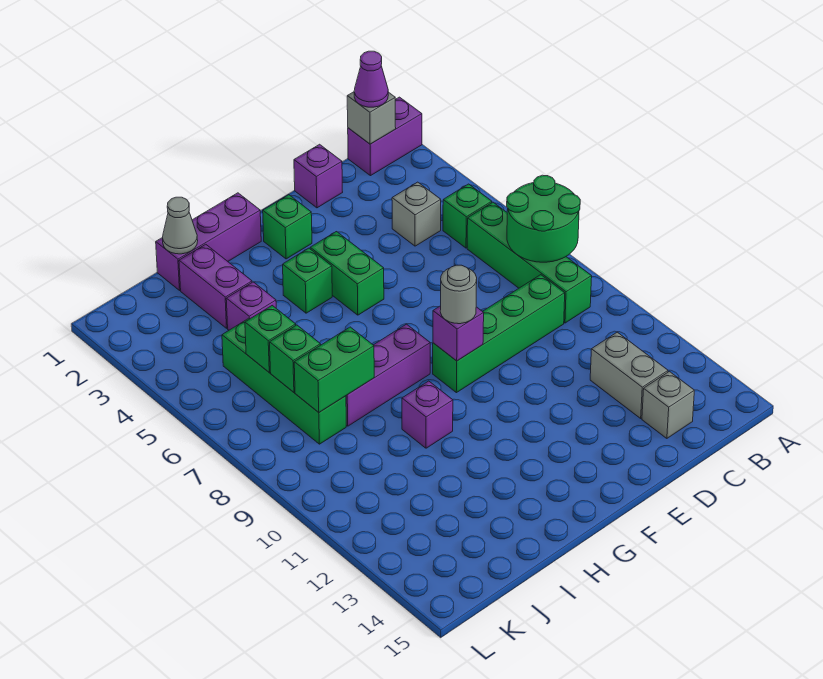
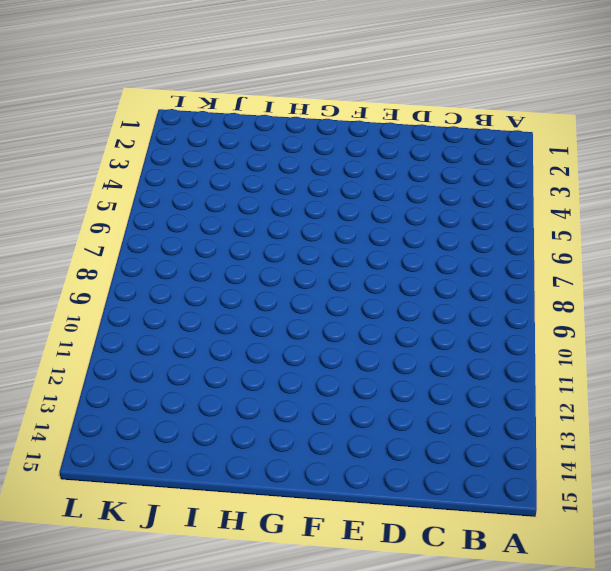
none -> purple brick A1:B1 level 1
none -> green brick B5 level 1
none -> green brick B6:B9 level 1

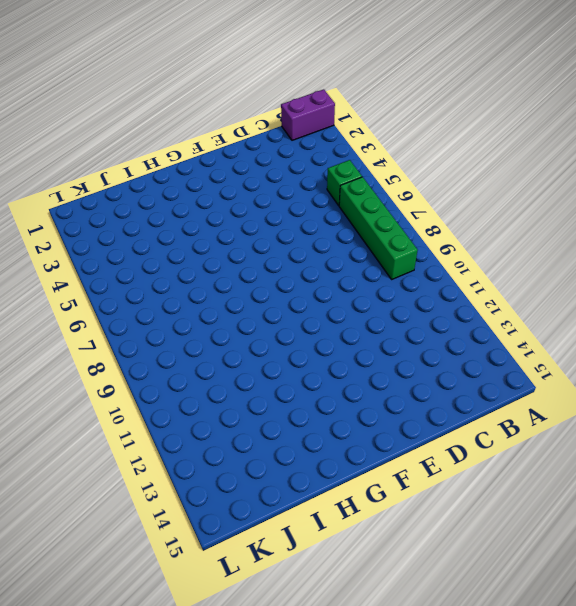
none -> grey brick C4 level 1
none -> green brick C9:F9 level 1
none -> grey brick C12:C13 level 1

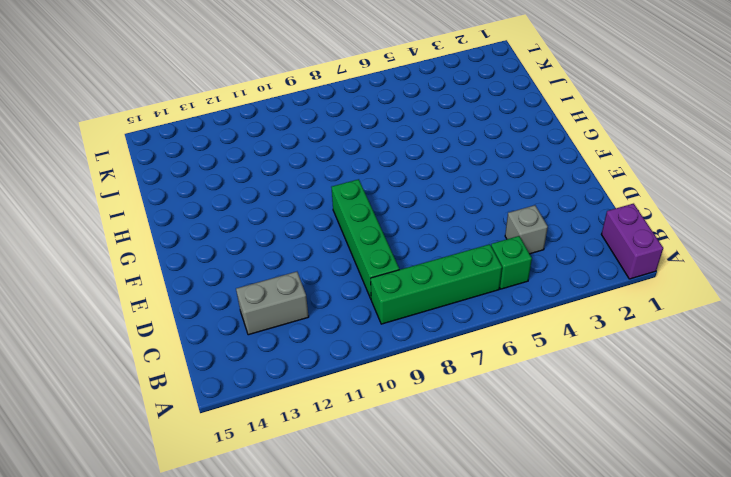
none -> grey brick C14 level 1
none -> purple brick D1 level 1
none -> green brick F2 level 1

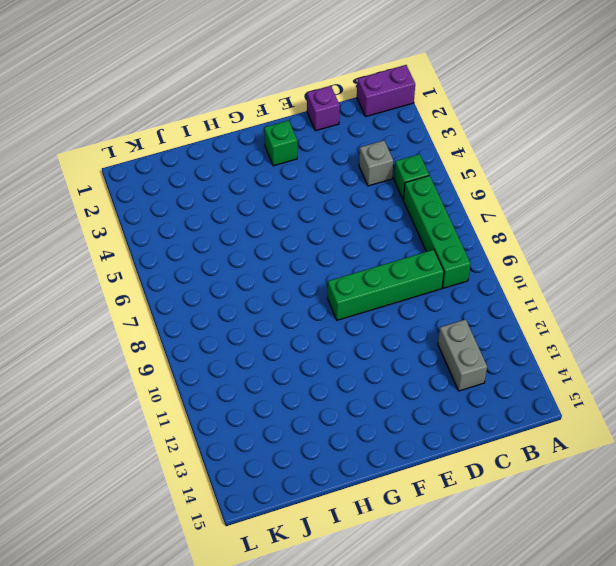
none -> grey brick C14 level 1
none -> green brick F4:F5 level 1
none -> purple brick G1:I1 level 1

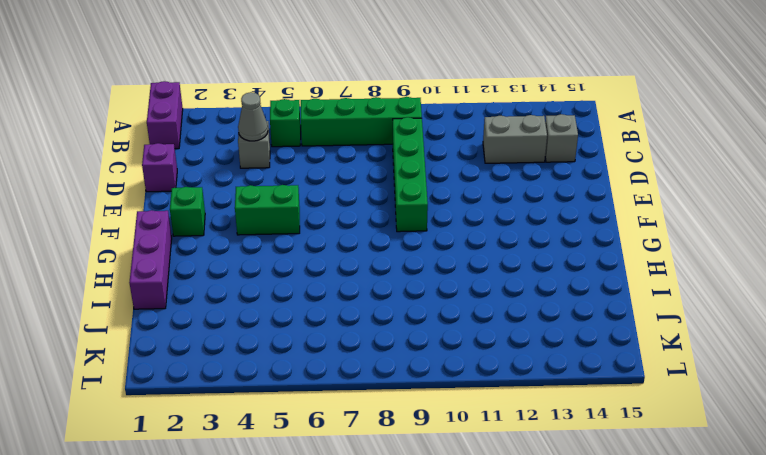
grey cone C4 level 2 -> grey cone I1 level 2
none -> green brick G4 level 1
none -> purple brick G8:I8 level 1
none -> purple brick H10 level 1

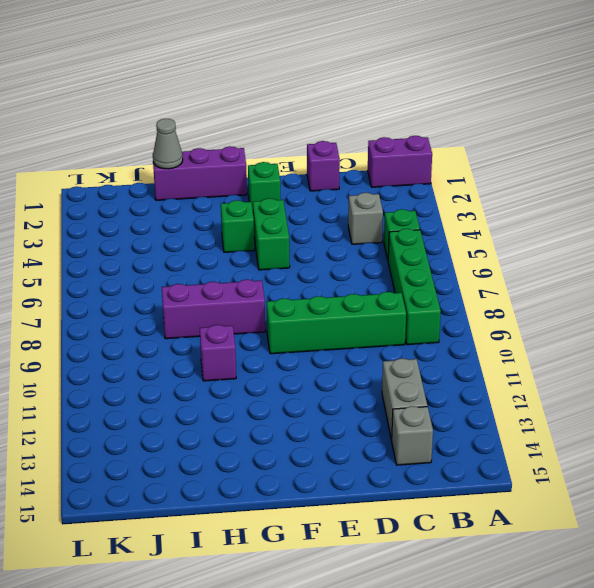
none -> purple brick I2:I3 level 1
none -> purple brick I4 level 1
none -> green brick J5:J8 level 1

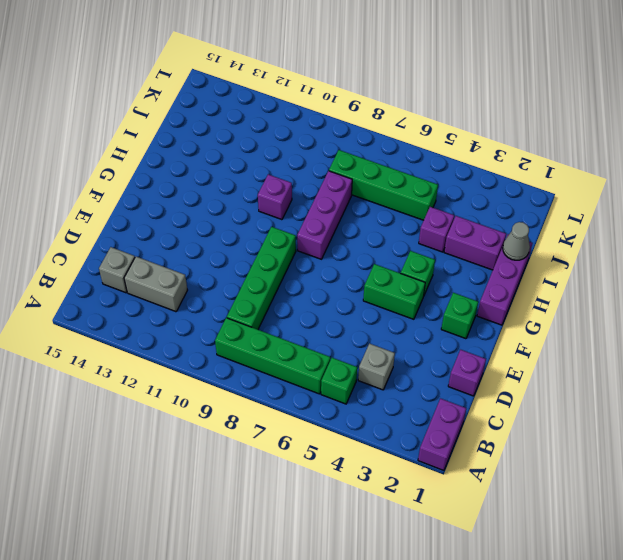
none -> green round brick A7:B8 level 2
none -> grey brick B1 level 2
none -> purple brick F9 level 2

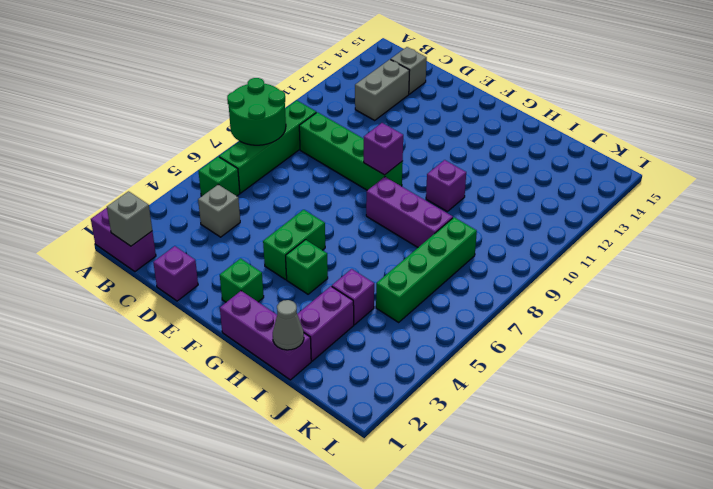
none -> green brick I8:J8 level 2
none -> green brick J6 level 2
none -> green brick J7 level 2

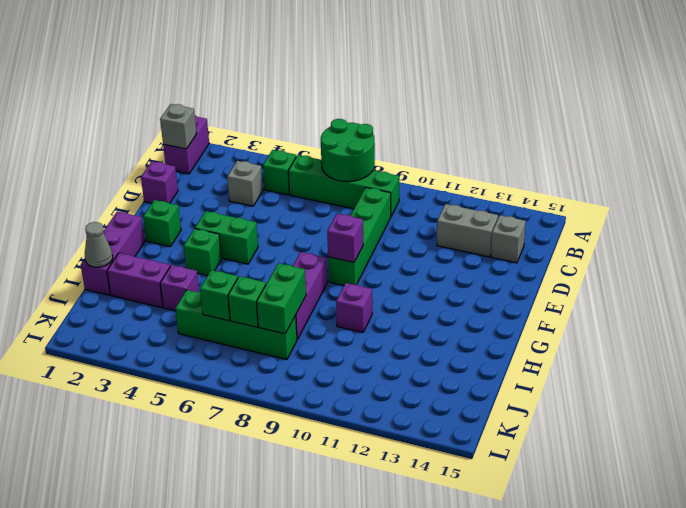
none -> purple cone B1 level 3
none -> grey round brick F9 level 3

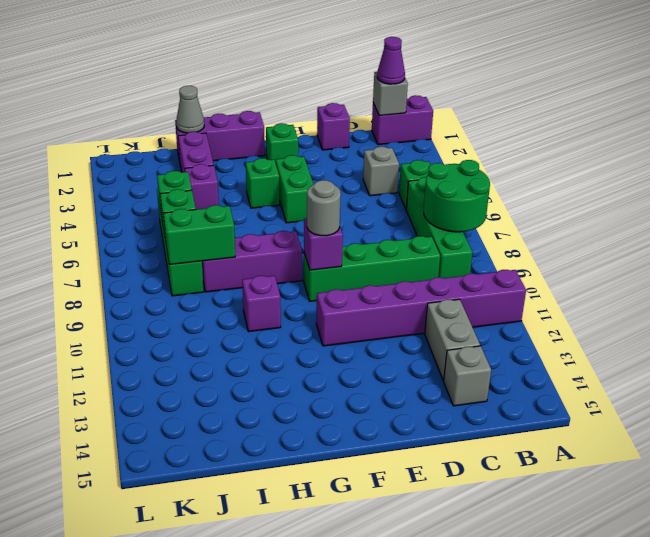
purple brick A11:F11 level 1 -> none

